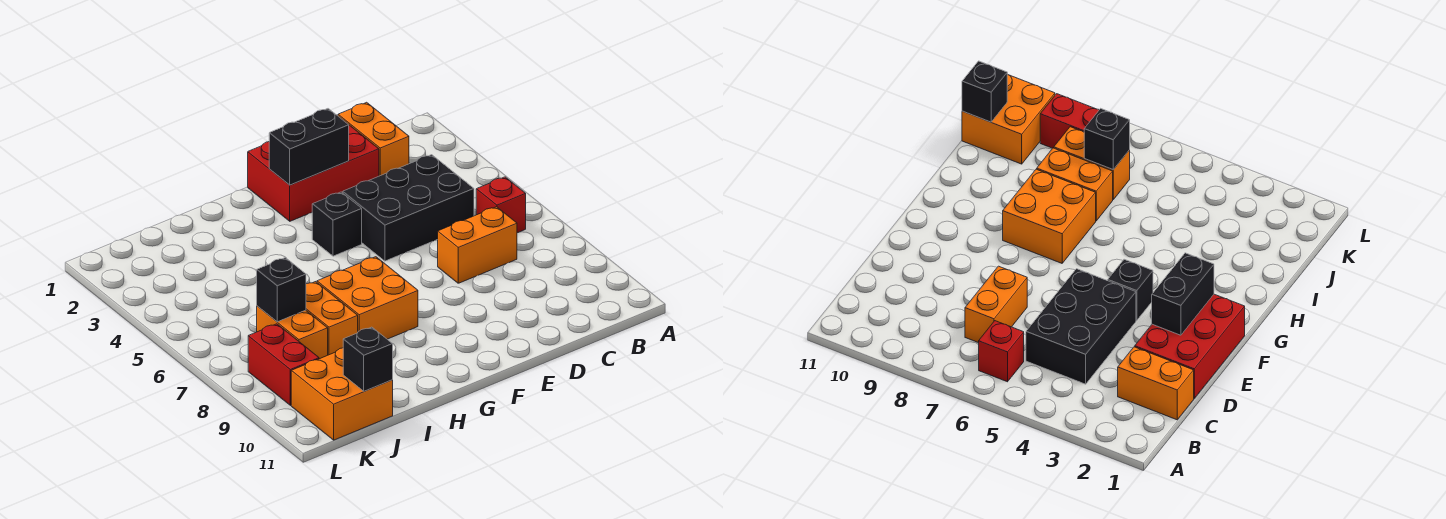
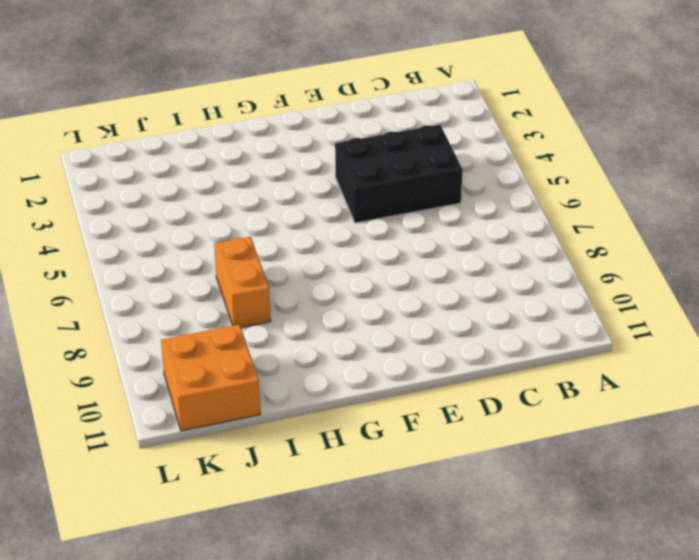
none -> red brick B6 level 1
none -> orange brick C1:C2 level 1
none -> orange brick C7:D7 level 1

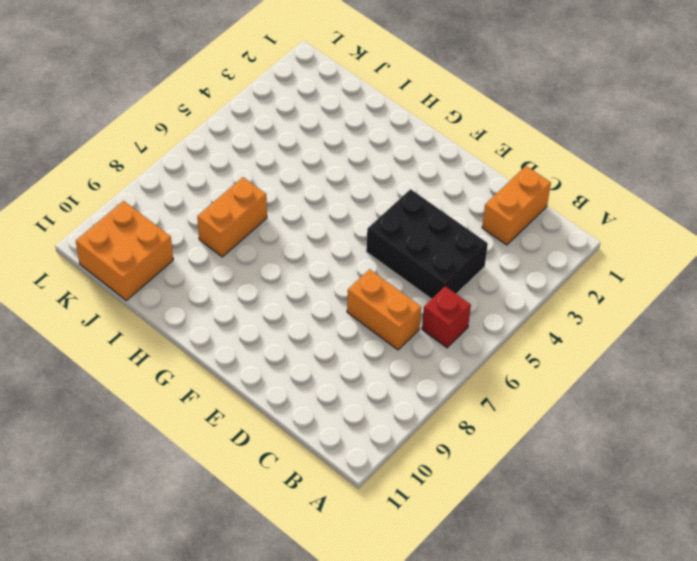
none -> red brick D1:F2 level 1
none -> black brick F4 level 1
none -> orange brick G7:H8 level 1

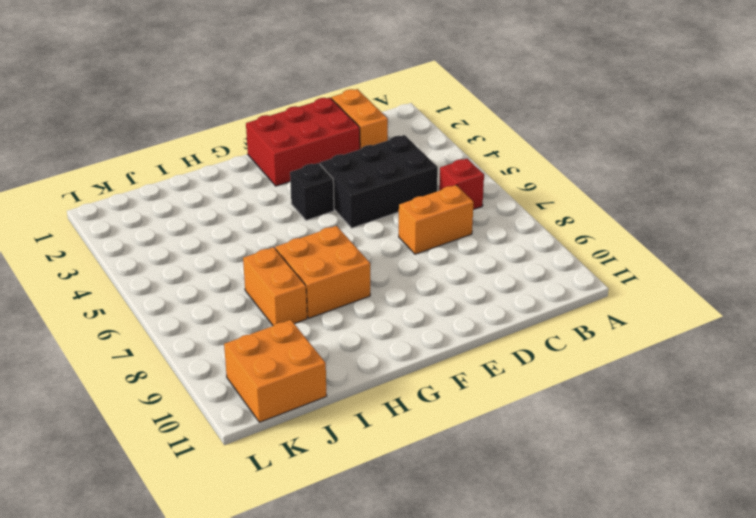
none -> orange brick J7:J8 level 1
none -> red brick K8:K9 level 1
none -> black brick E2:F2 level 2

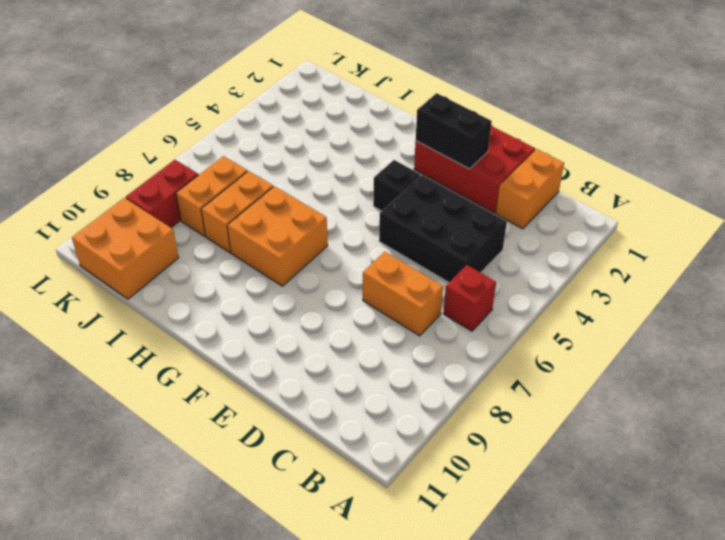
none -> black brick J7 level 2
none -> black brick J11 level 2

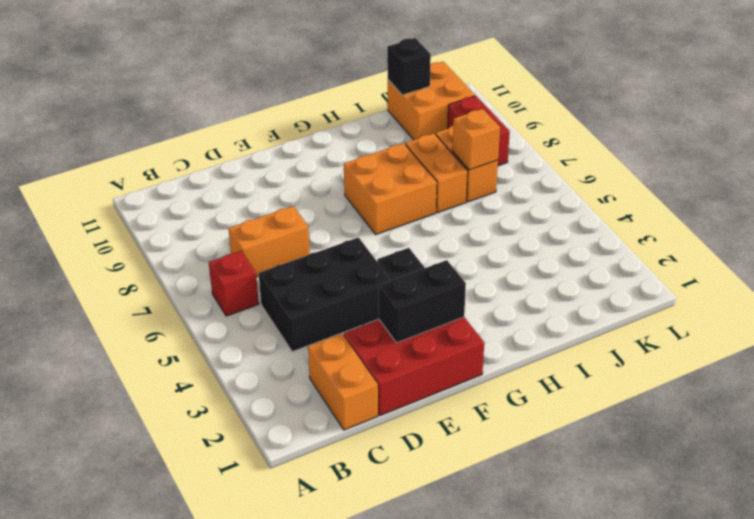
orange brick J7 level 2 -> black brick J7 level 2

